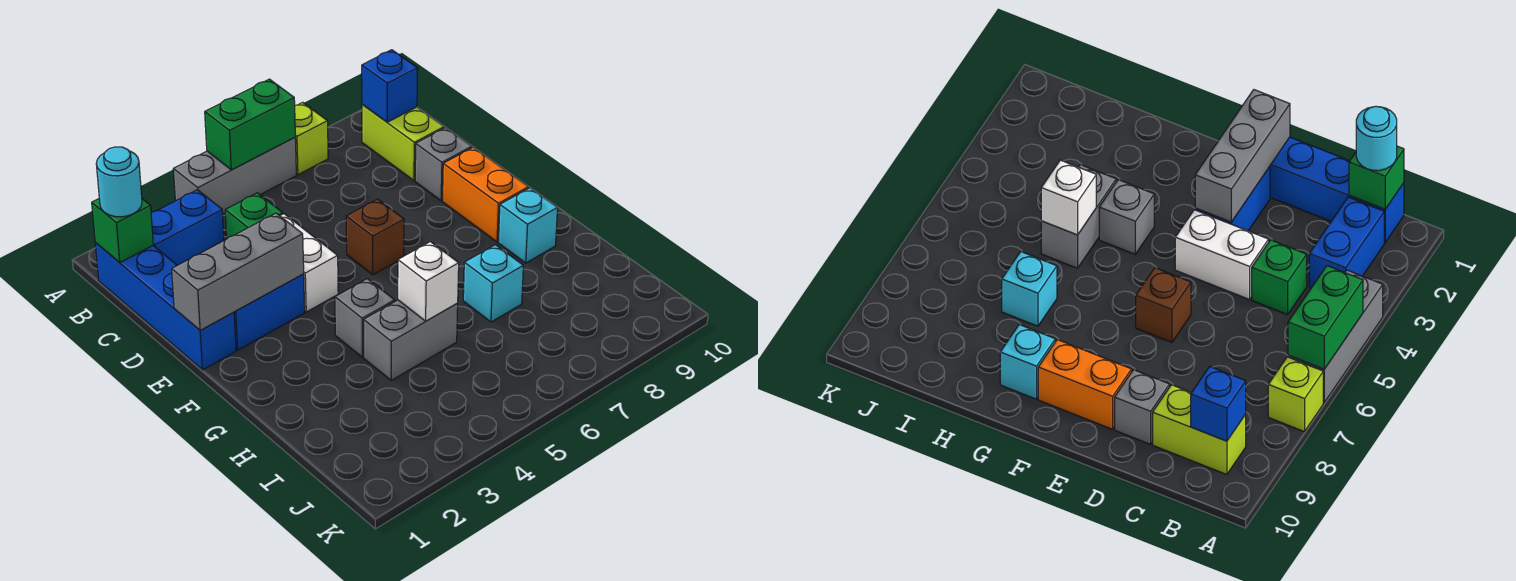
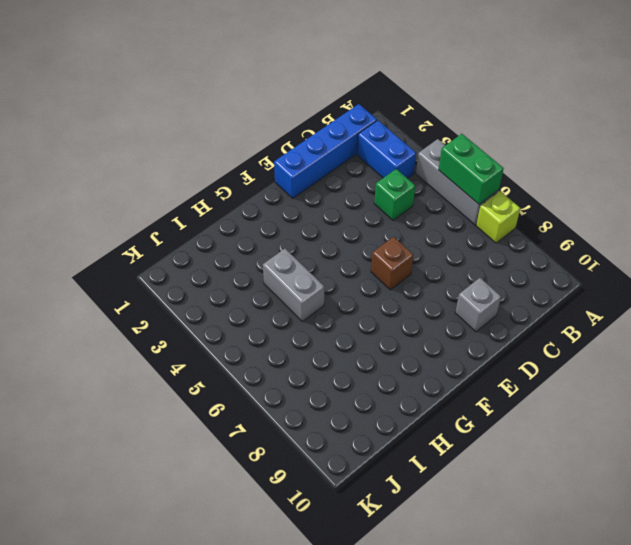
none -> lime brick B9:C9 level 1
none -> white brick D4:E4 level 1
none -> blue brick E2:E3 level 1

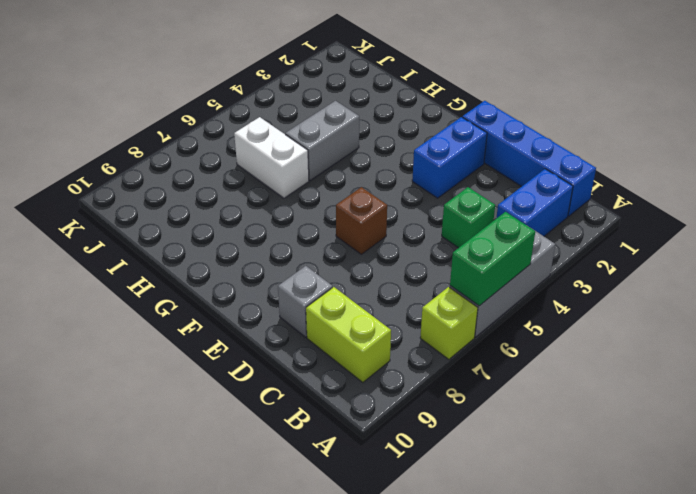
white brick H6:I6 level 1 -> white brick D4:E4 level 1
none -> orange brick E9:F9 level 1
none -> grey brick G4 level 1
none -> cyan brick G9 level 1

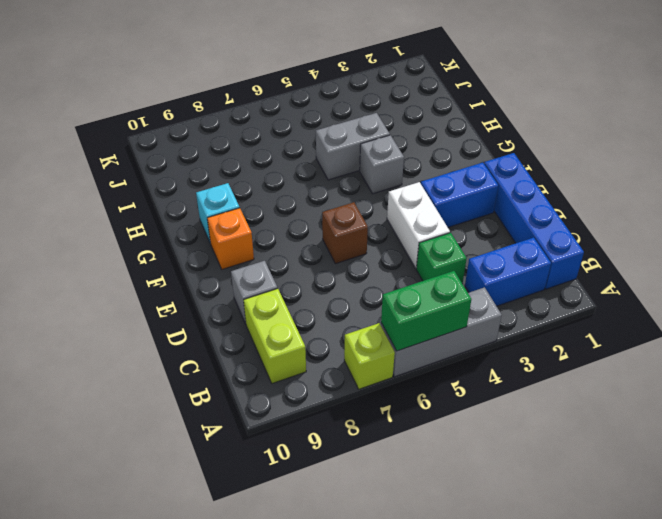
orange brick F9 level 1 -> orange brick E9:F9 level 1
none -> cyan brick H7 level 1
none -> green brick B1 level 2
none -> blue brick B9 level 2

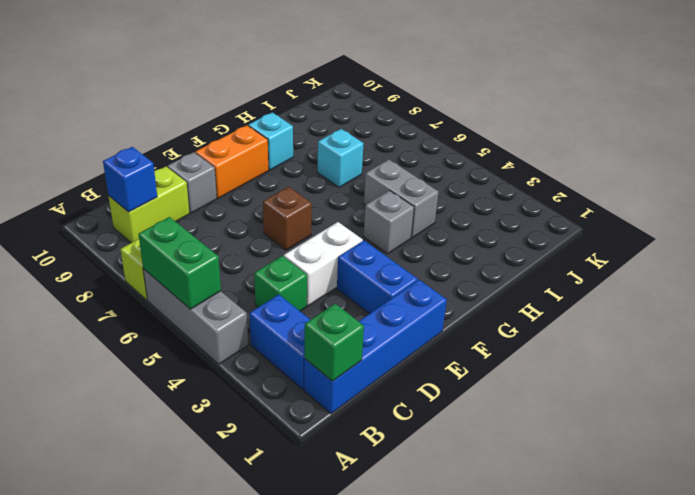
none -> grey brick E1:E3 level 2
none -> white brick H5 level 2
none -> cyan round brick B1 level 3

